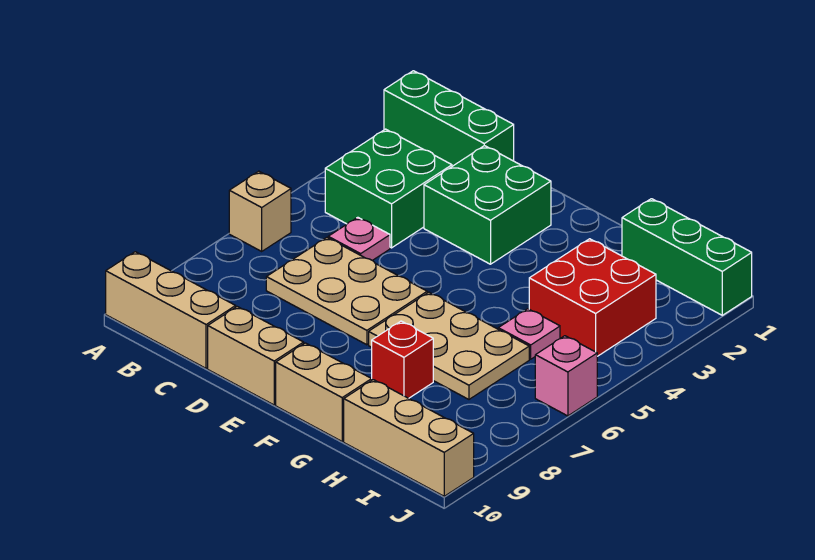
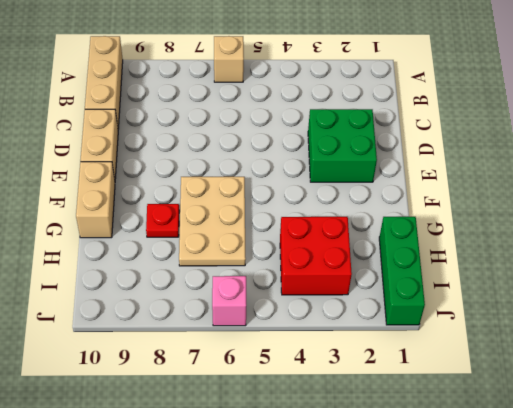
red plate G8 level 1 -> red brick G8 level 1
none -> green brick A1:C1 level 1
none -> green brick B3:C4 level 1
none -> pink plate C5 level 1

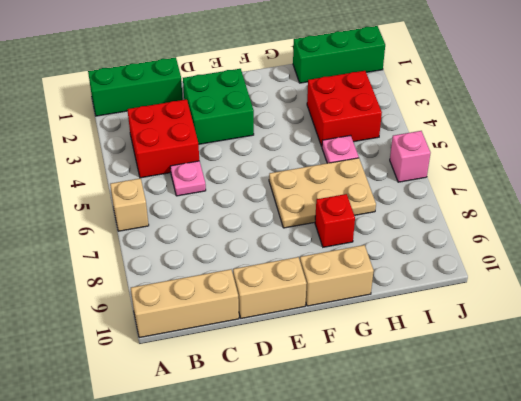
red brick B3:C4 level 1 -> green brick B3:C4 level 1
none -> tan plate C6:E7 level 1
none -> tan brick H10:J10 level 1

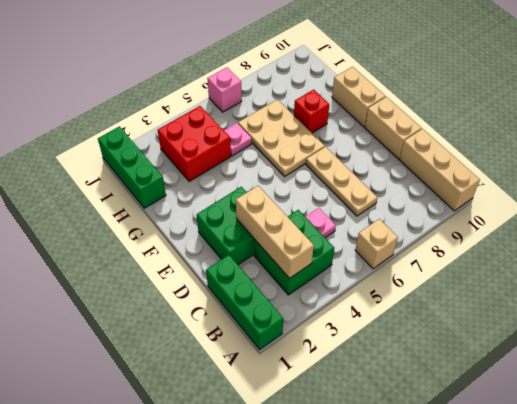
tan brick B3:D3 level 2 -> tan brick H10:J10 level 1
tan plate C7:E7 level 1 -> tan plate C6:E7 level 1

